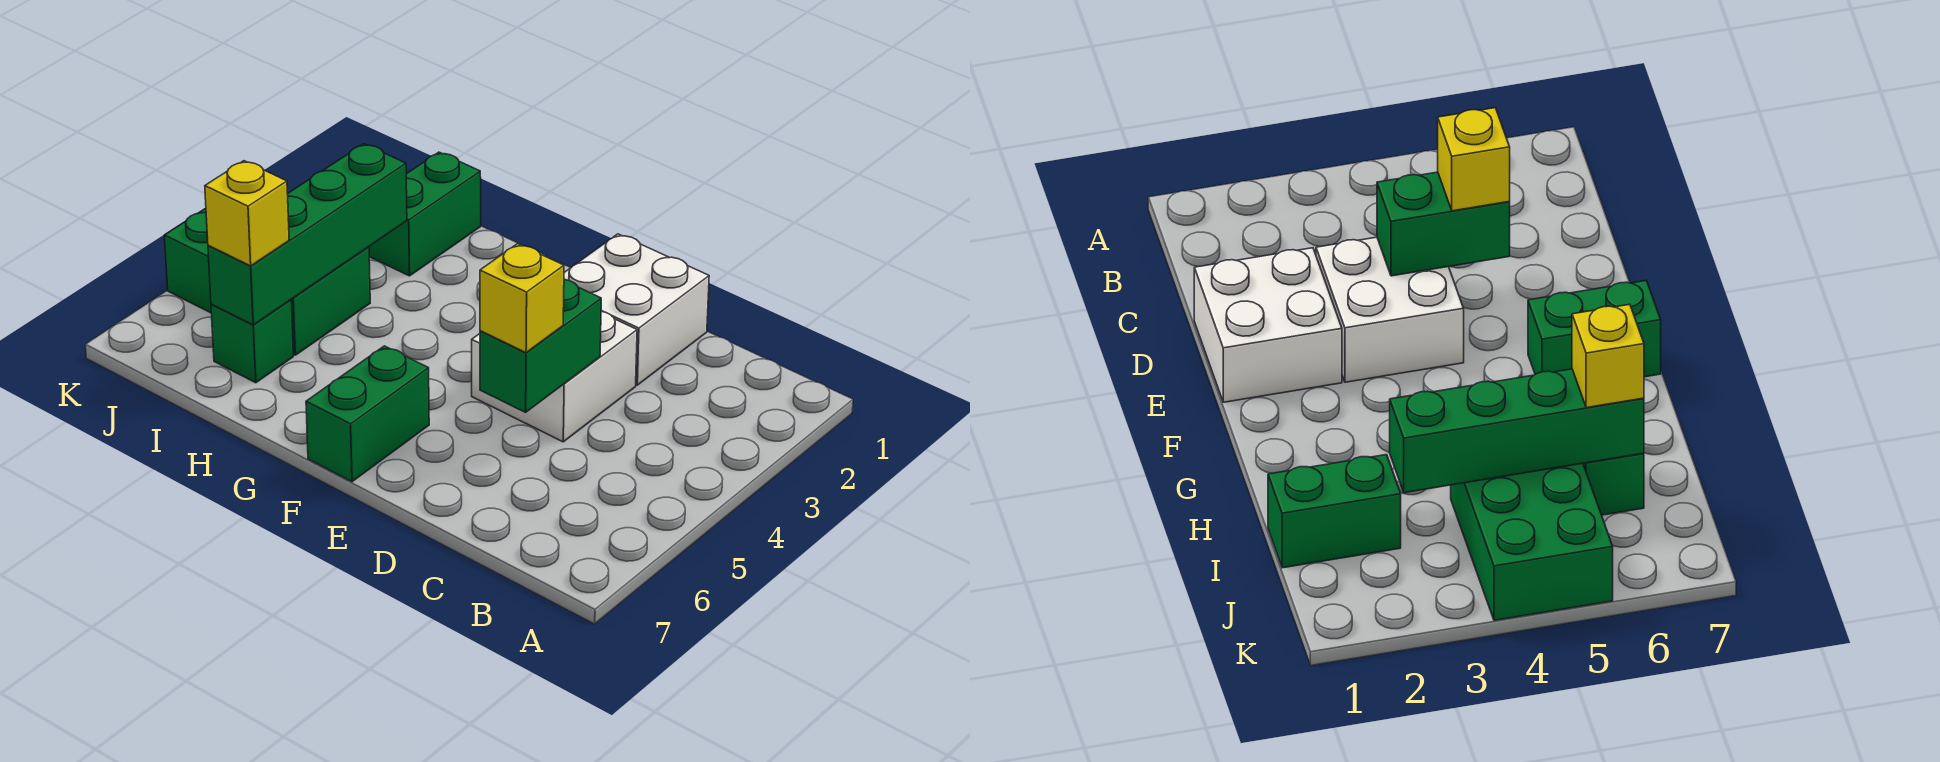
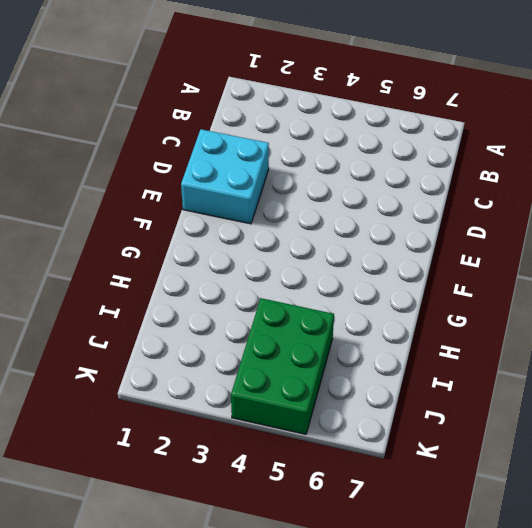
cyan brick D1:E2 level 1 -> white brick D1:E2 level 1
none -> white brick D3:E4 level 1
none -> green brick F6:F7 level 1

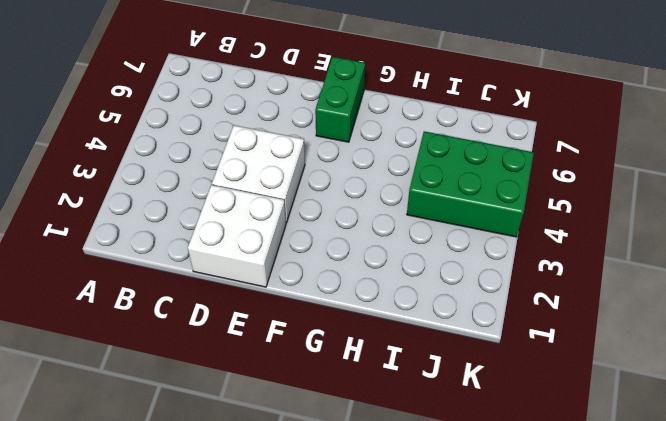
none -> green brick I1:I2 level 1
none -> green brick I6 level 1

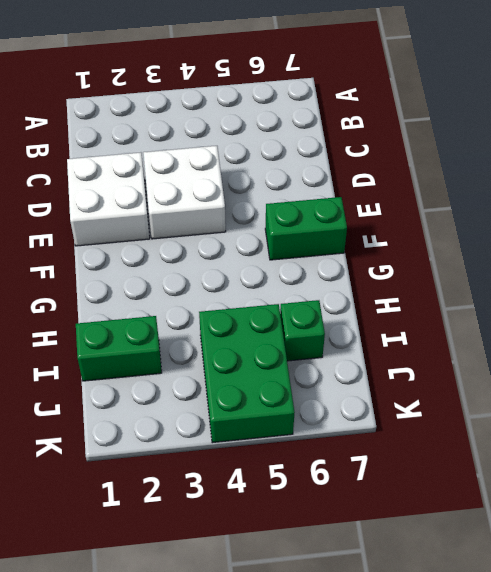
none -> green brick D4:D5 level 2
none -> green brick I3:I6 level 2

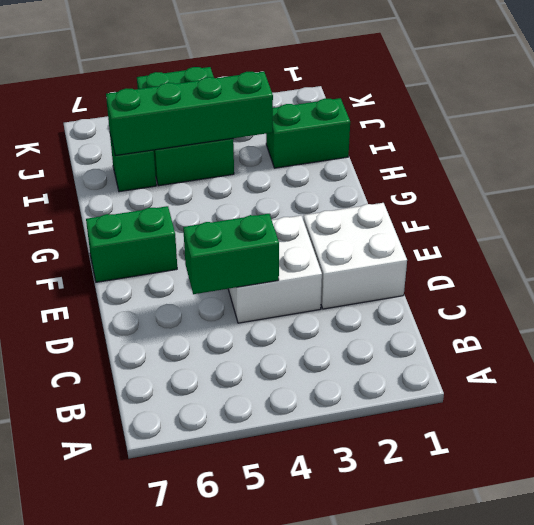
none -> yellow brick D5 level 3
none -> yellow brick I6 level 3

